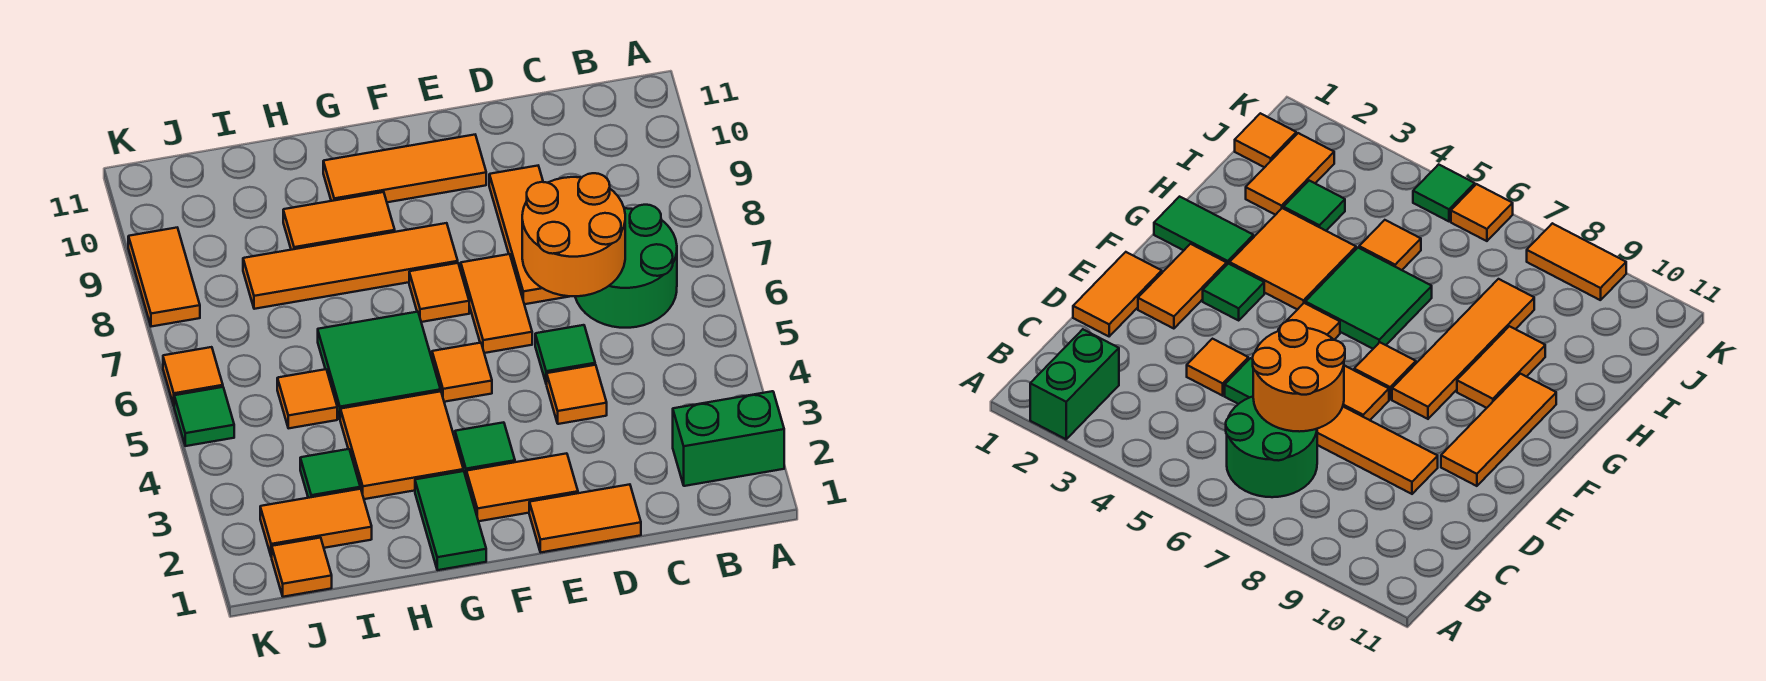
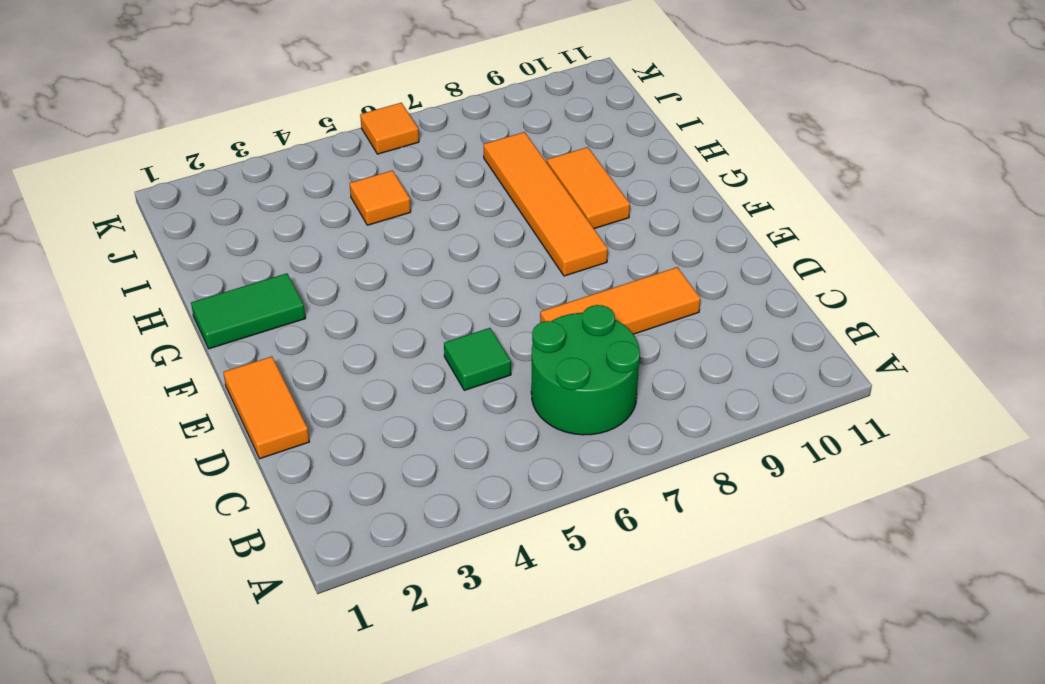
none -> green brick A2:B2 level 1
none -> orange tile D4 level 1
none -> orange tile E2:F2 level 1

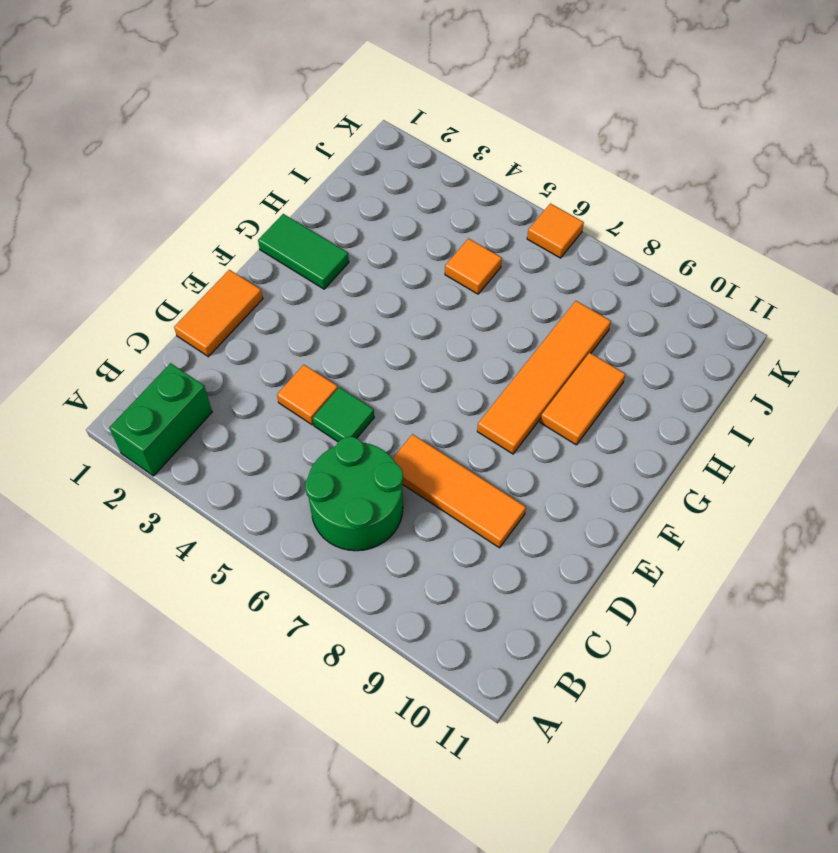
none -> orange tile E2:F2 level 1
none -> orange tile E6:E7 level 1
none -> orange tile E10:G10 level 1

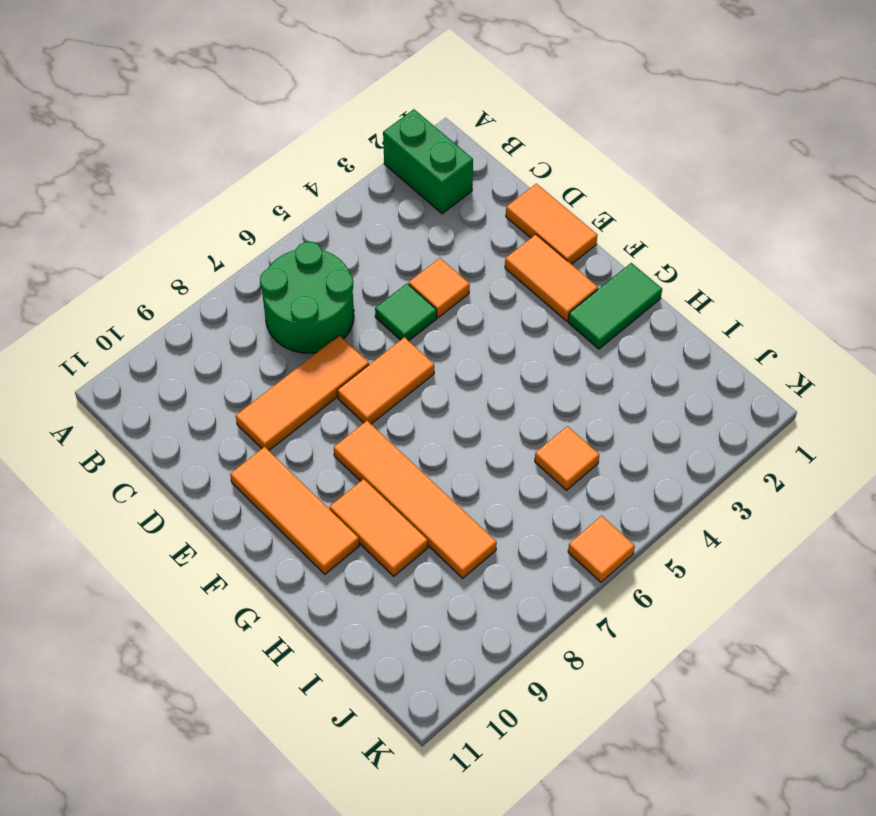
none -> green tile F3 level 1
none -> orange tile F5 level 1
none -> orange tile F7 level 1

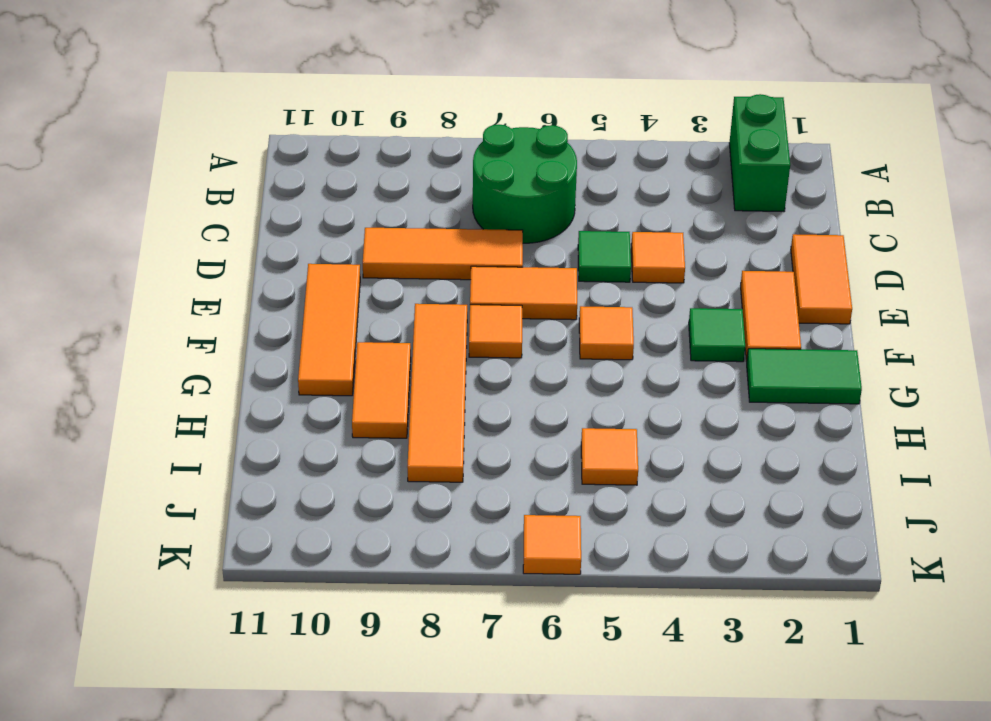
none -> orange tile G3:H4 level 1
none -> green tile G5:H6 level 1
none -> orange tile I2:J2 level 1

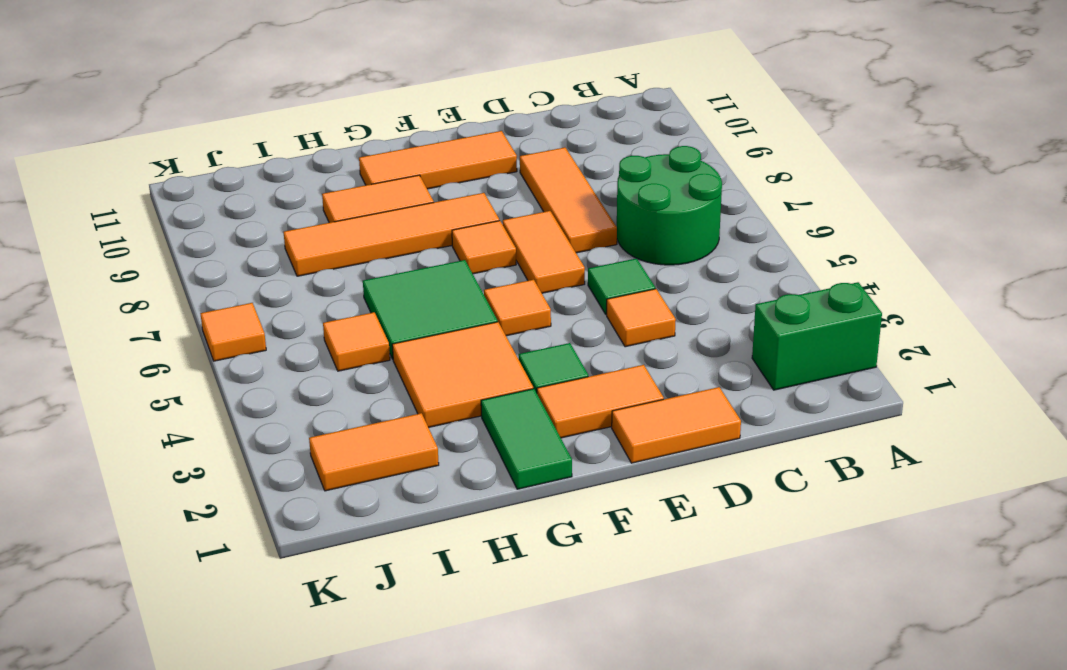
none -> green tile I3 level 1
none -> orange tile J1 level 1
none -> green tile K5 level 1

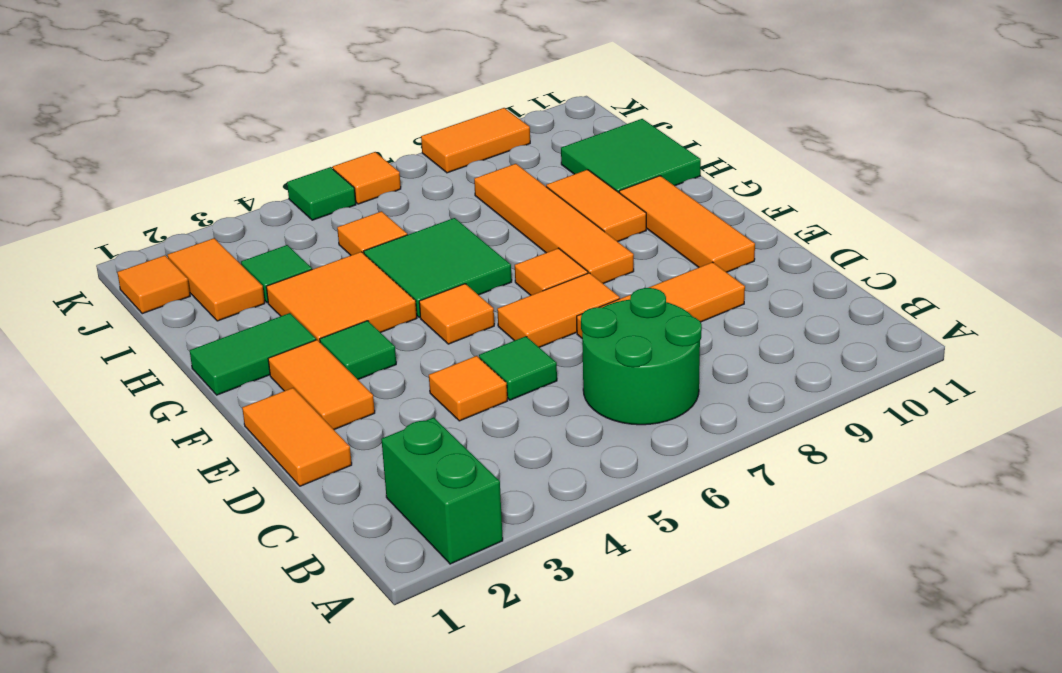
green tile H10:I11 level 1 -> none
none -> orange round brick C6:D7 level 2

